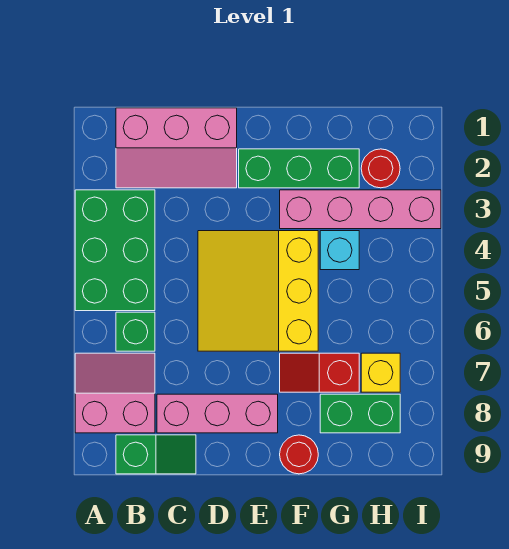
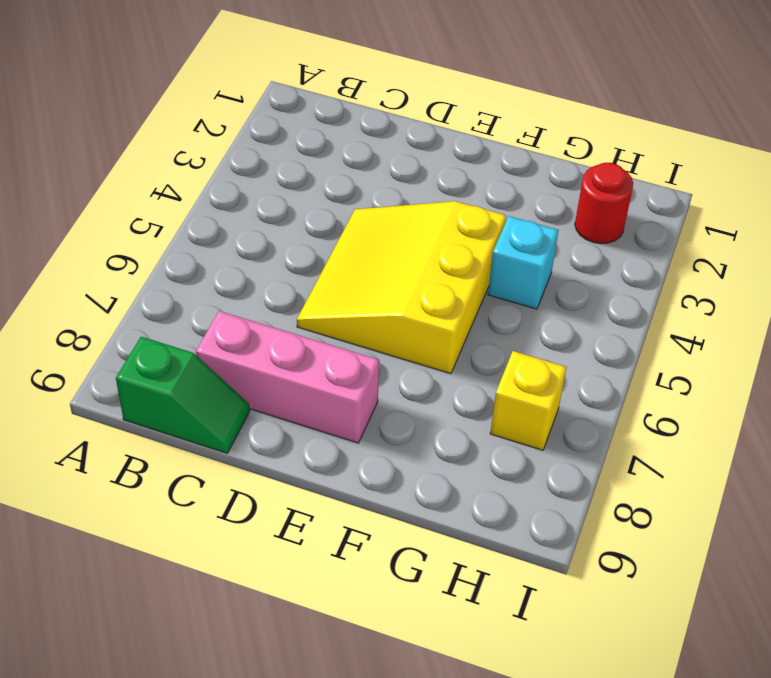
none -> green brick A3:B5 level 1
none -> pink slope A7:B8 level 1 top 8
none -> pink slope B1:D2 level 1 top 1

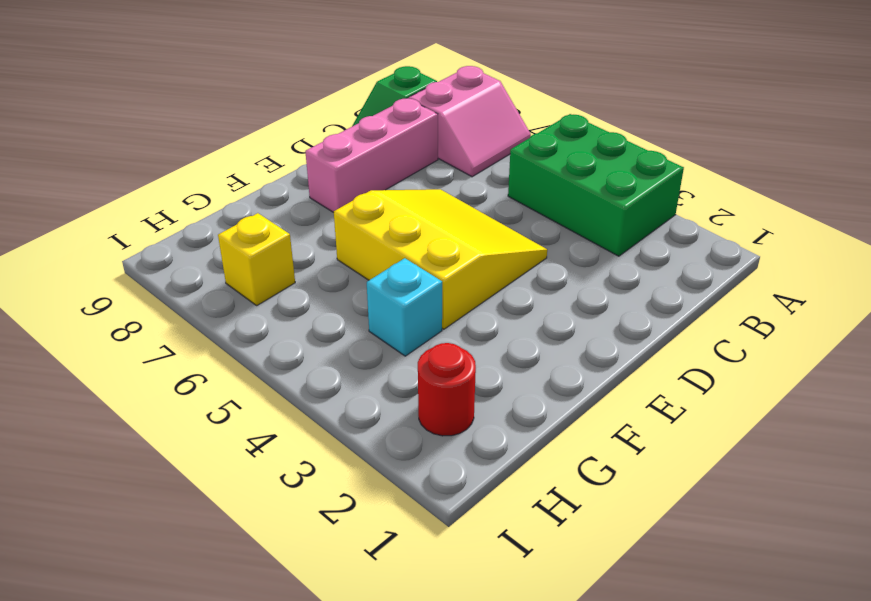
none -> pink slope B1:D2 level 1 top 1
none -> green brick B6 level 1
none -> green brick E2:G2 level 1

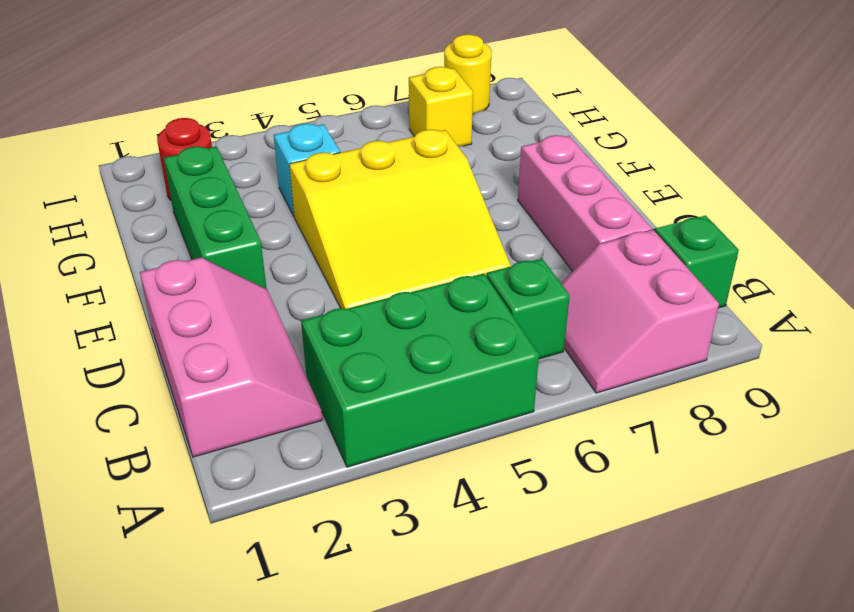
yellow round brick I8 level 1 -> none
none -> pink brick F3:I3 level 1
none -> red slope F7:G7 level 1 top G
none -> red round brick F9 level 1

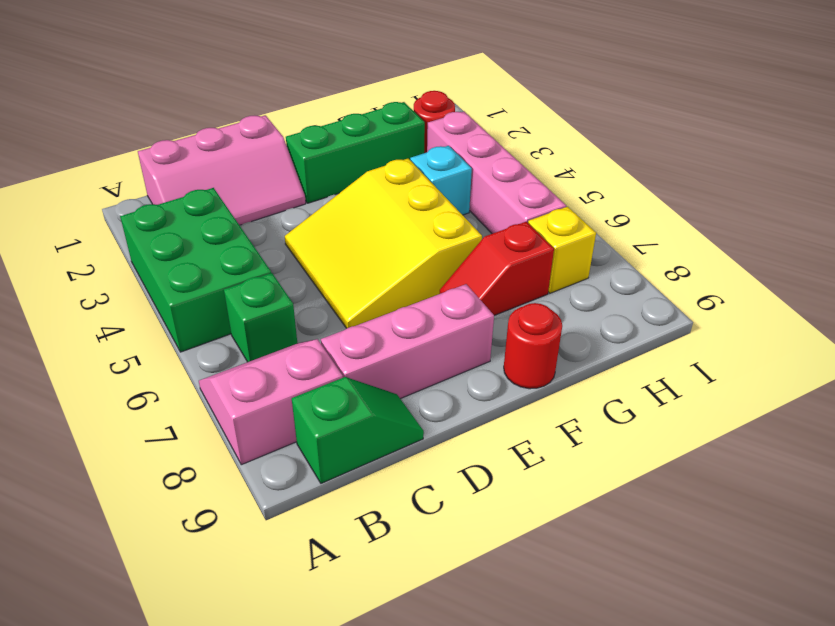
pink brick H3:H6 level 1 -> pink brick F3:I3 level 1
none -> green brick G8:H8 level 1

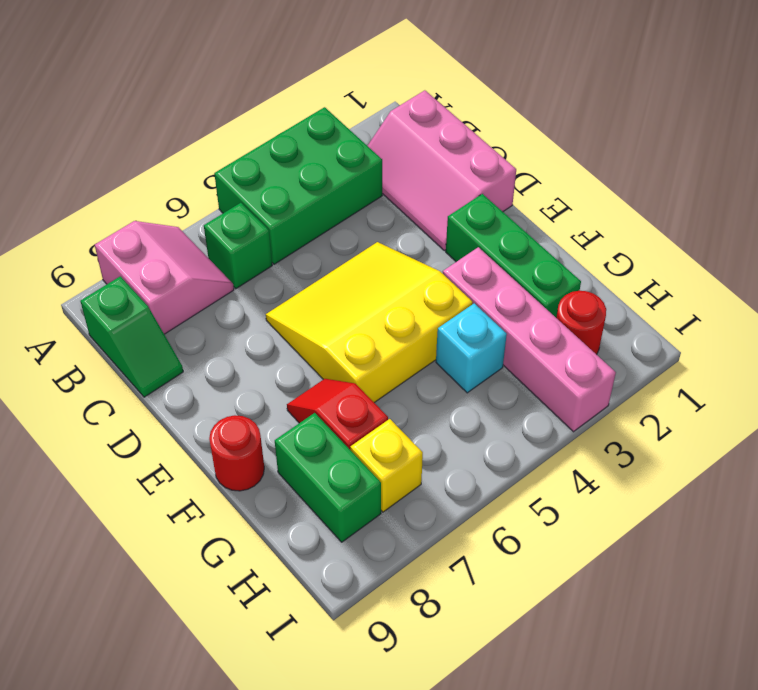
none -> pink brick C8:E8 level 1

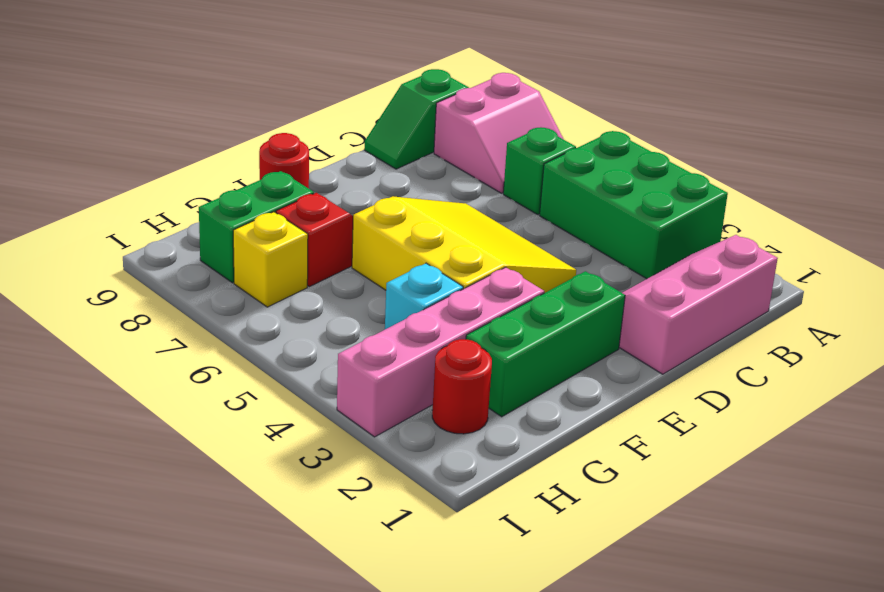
none -> pink brick C8:E8 level 1

